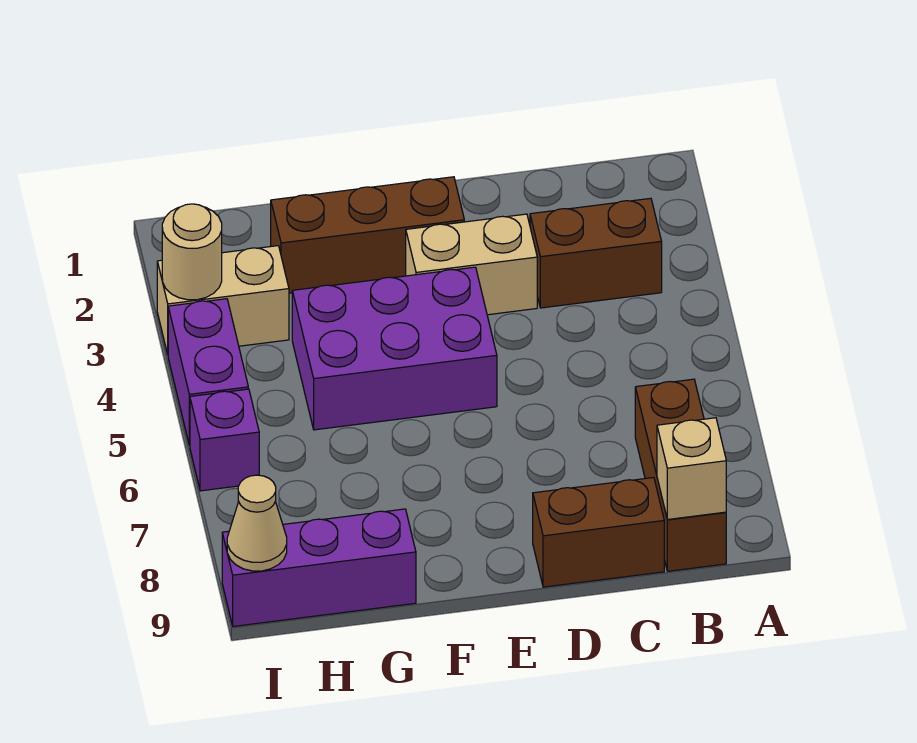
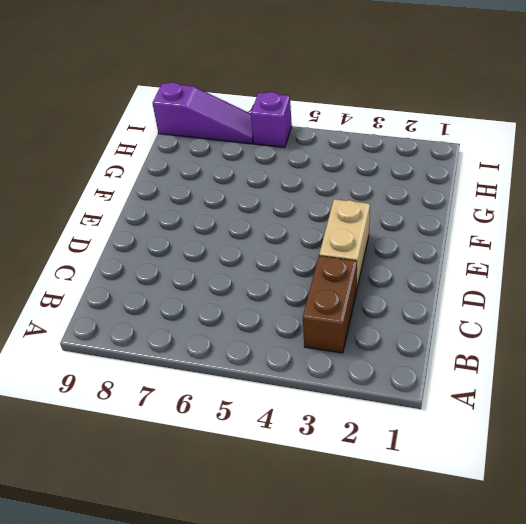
purple slope I7:I9 level 1 top 9 -> purple brick G9:I9 level 1
none -> brown brick B7:B9 level 1
none -> brown brick C9:D9 level 1
none -> brown brick E2:G2 level 1

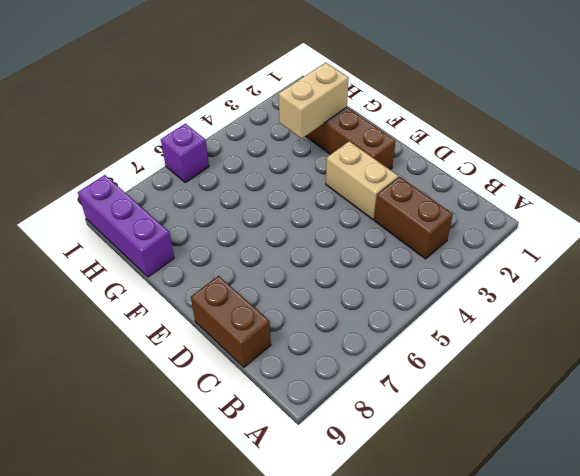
tan brick G2:G3 level 2 -> tan brick H3:I3 level 1
none -> brown brick B7:B9 level 1
none -> purple brick E4:G5 level 1
none -> purple brick I4:I5 level 1

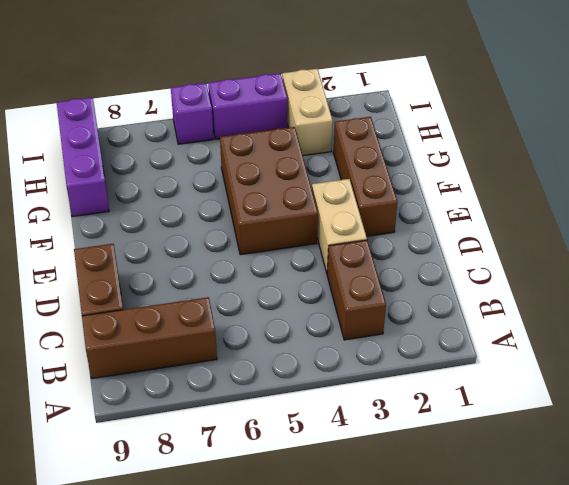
brown brick E4:G5 level 1 -> purple brick E4:G5 level 1
none -> tan brick B9 level 2
none -> tan round brick I3 level 2
none -> tan cone I9 level 2

